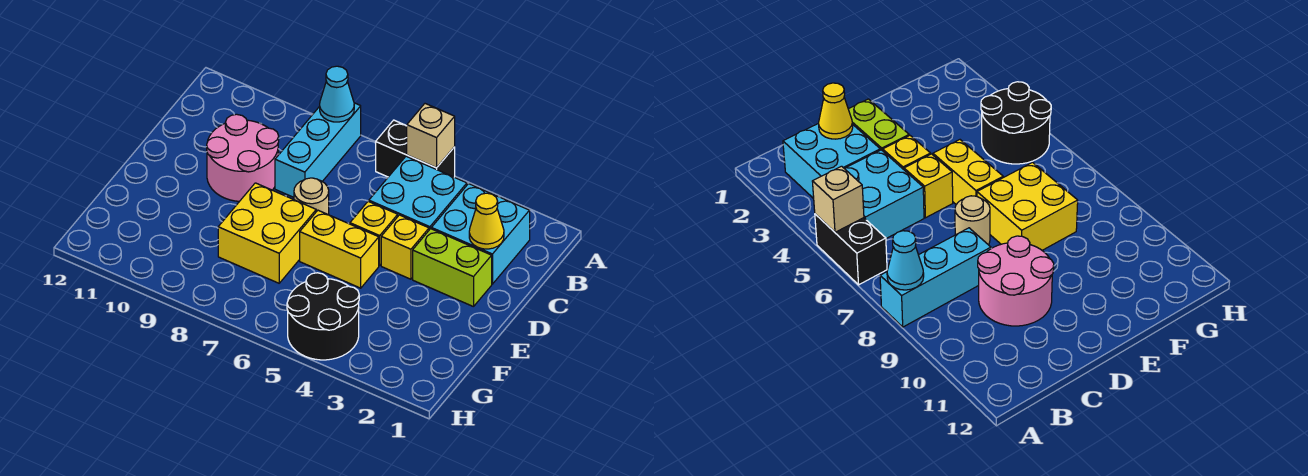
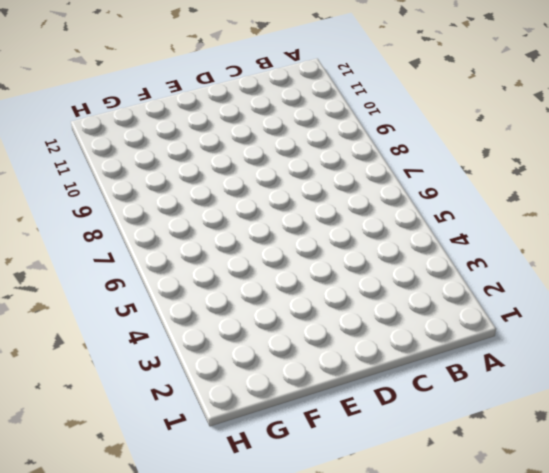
none -> black brick A5:A6 level 1
none -> cyan brick A8:C8 level 1
none -> cyan brick B2:C3 level 1

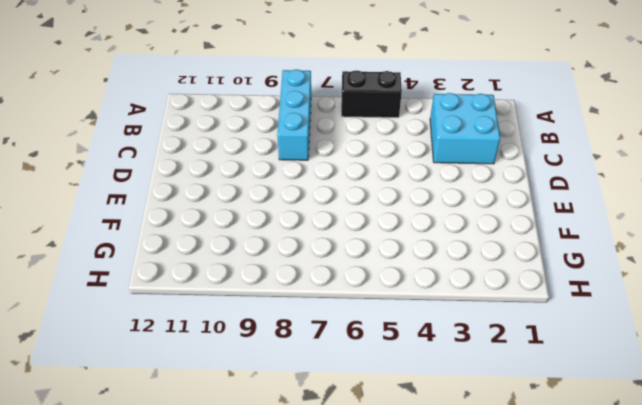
none -> cyan brick B4:C5 level 1
none -> pink round brick C9:D10 level 1
none -> lime brick D2:D3 level 1

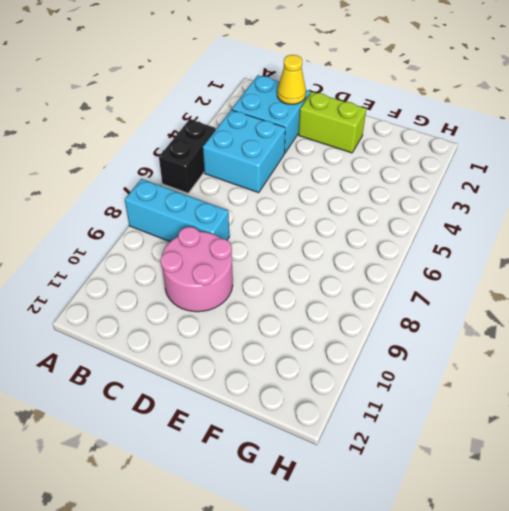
lime brick D2:E2 level 1 -> lime brick D2:D3 level 1
none -> yellow brick D4 level 1
none -> yellow brick D5 level 1
none -> tan round brick D7 level 1

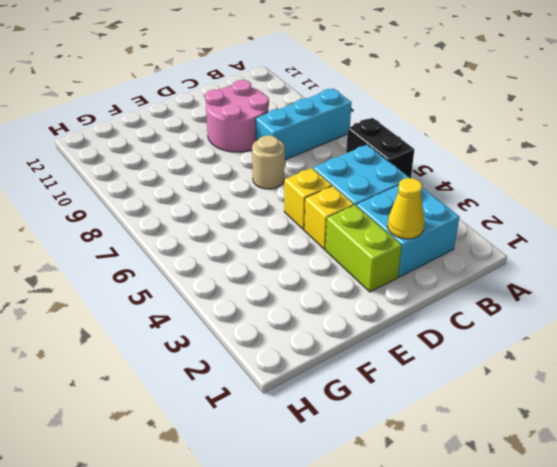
none -> yellow brick E5:E6 level 1
none -> yellow brick E7:F8 level 1
none -> black round brick G4:H5 level 1

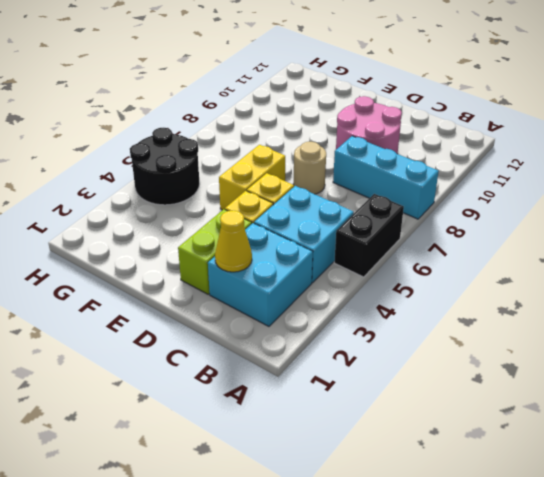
none -> yellow brick E7:F8 level 1
none -> tan brick A5 level 2
none -> cyan cone A8 level 2

